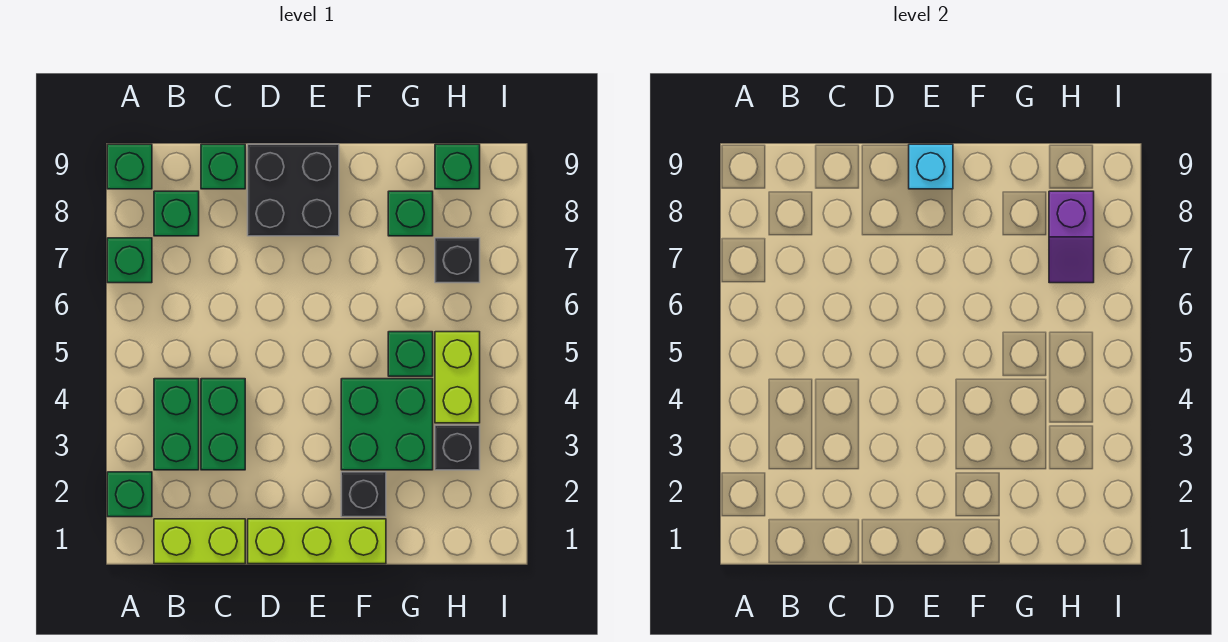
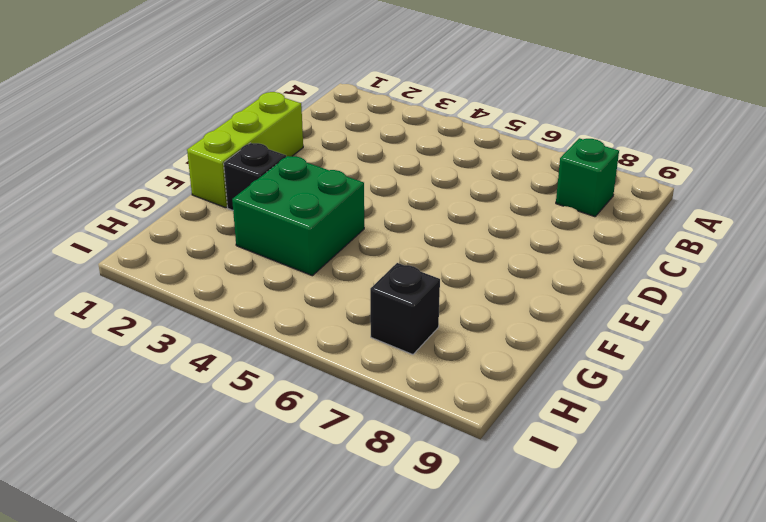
none -> green brick A2 level 1
none -> green brick A7 level 1
none -> green brick A9 level 1

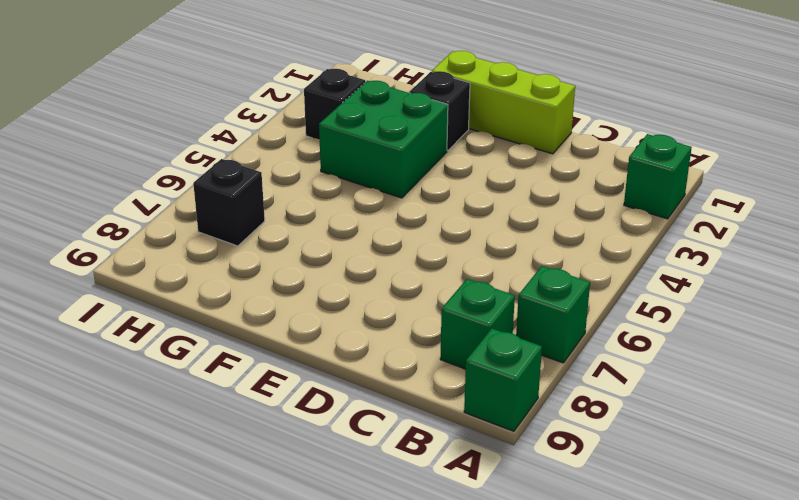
none -> lime brick B1:C1 level 1
none -> green brick B3:B4 level 1
none -> green brick C3:C4 level 1

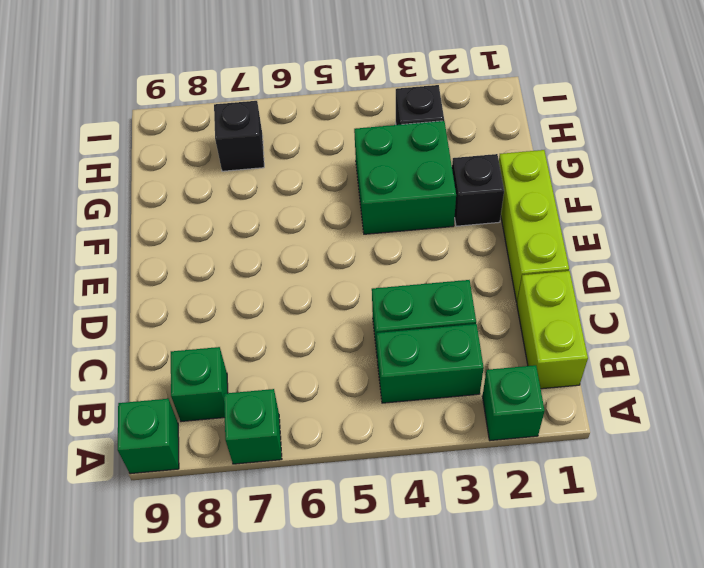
none -> green brick C9 level 1
none -> black brick D8:E9 level 1
none -> green brick G5 level 1

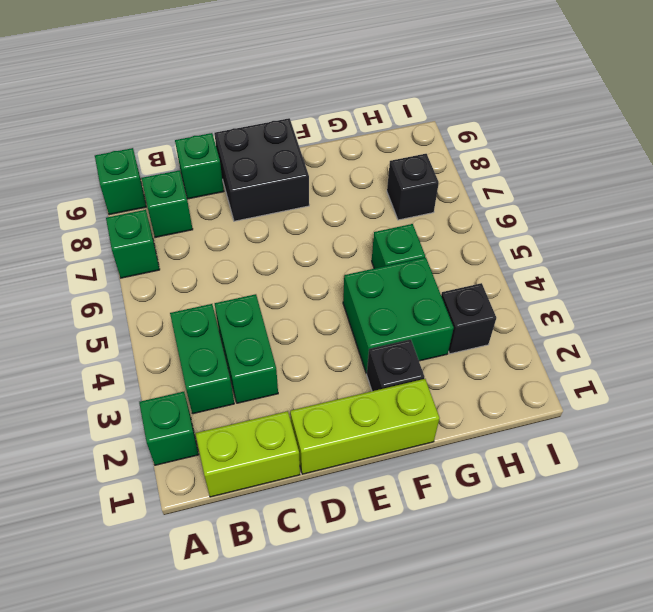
none -> green brick G8 level 1
none -> lime brick H4:H5 level 1
none -> green brick H9 level 1

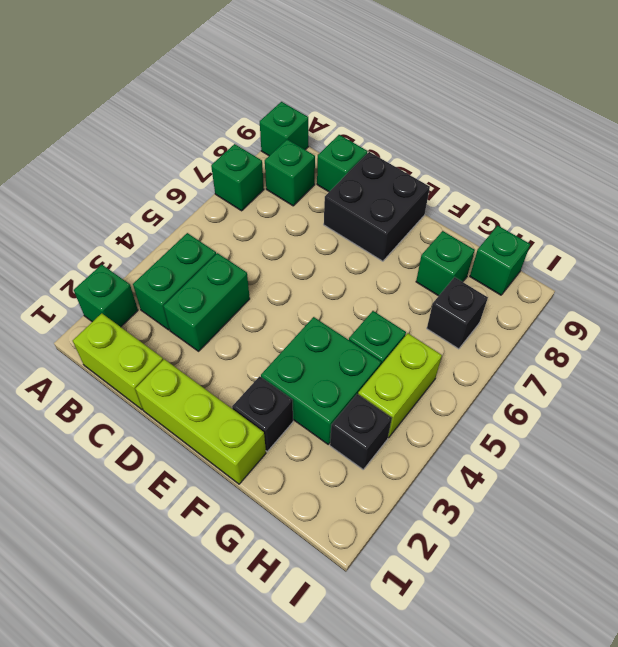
none -> cyan brick E9 level 2
none -> purple slope H7:H8 level 2 top 8

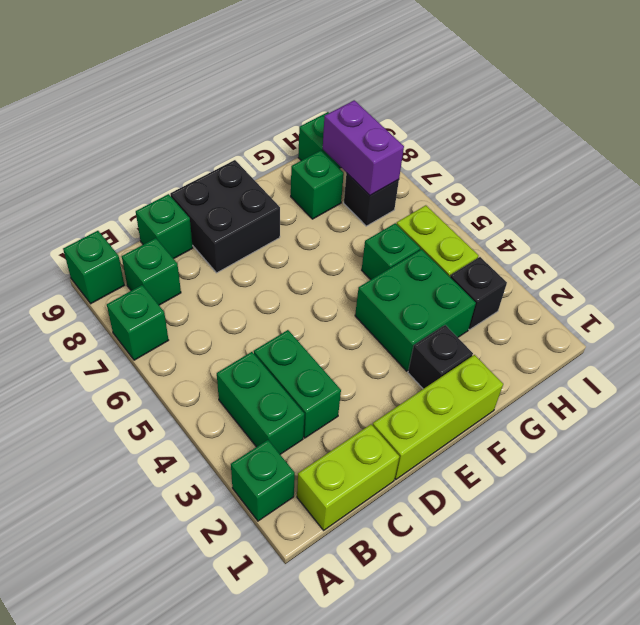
purple brick H7:H8 level 2 -> purple slope H7:H8 level 2 top 8
none -> cyan brick E9 level 2

